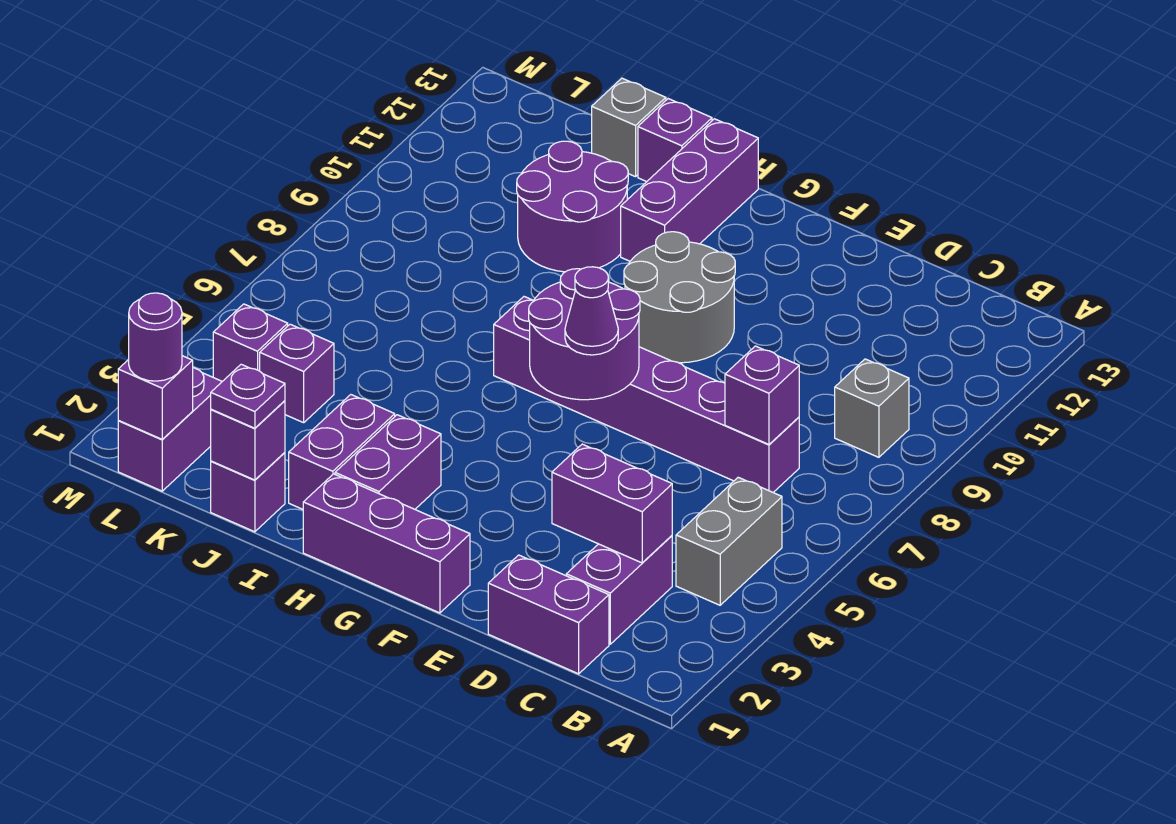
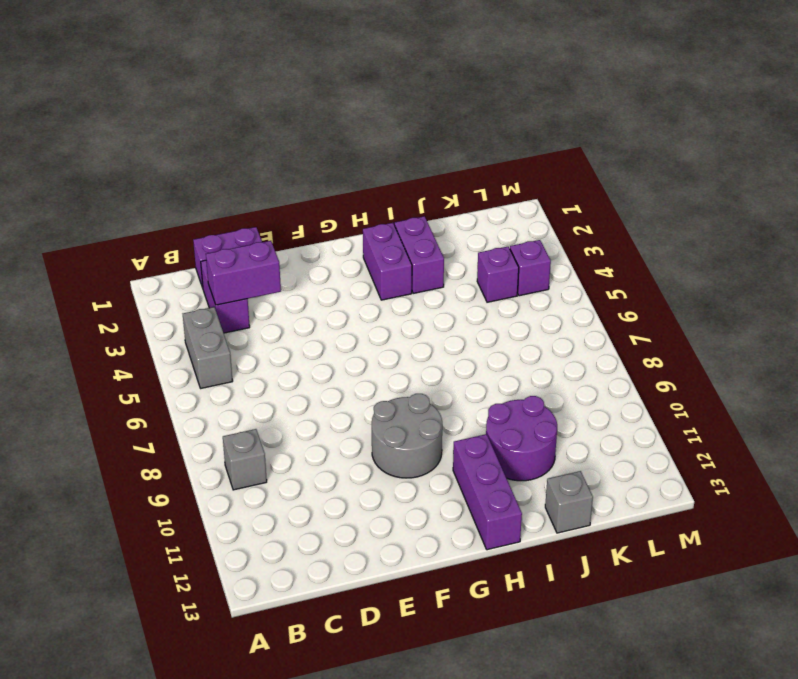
none -> purple brick C7:H7 level 1
none -> purple brick F1:H1 level 1
none -> purple brick I13 level 1

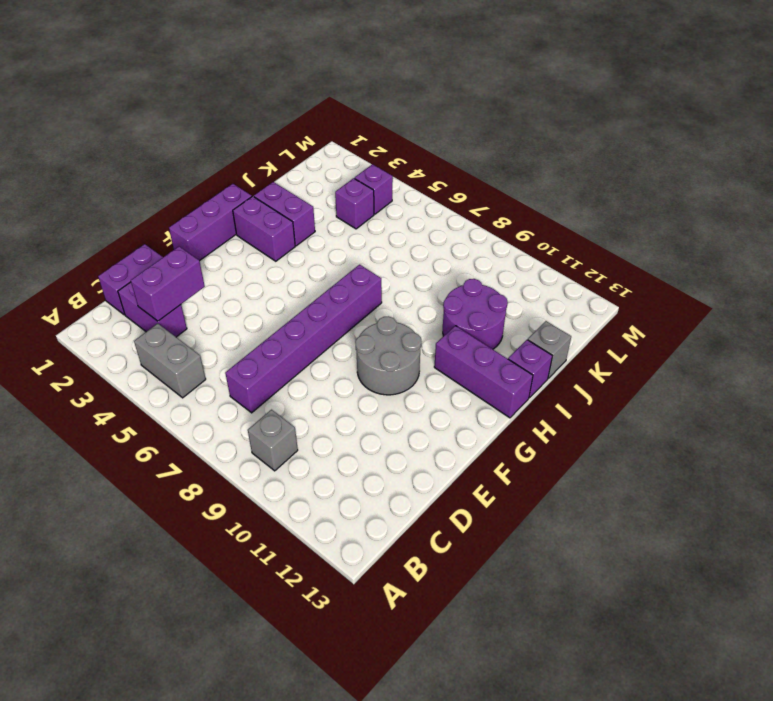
none -> purple brick J1 level 1
none -> purple brick L1:L2 level 1
none -> purple brick C7 level 2

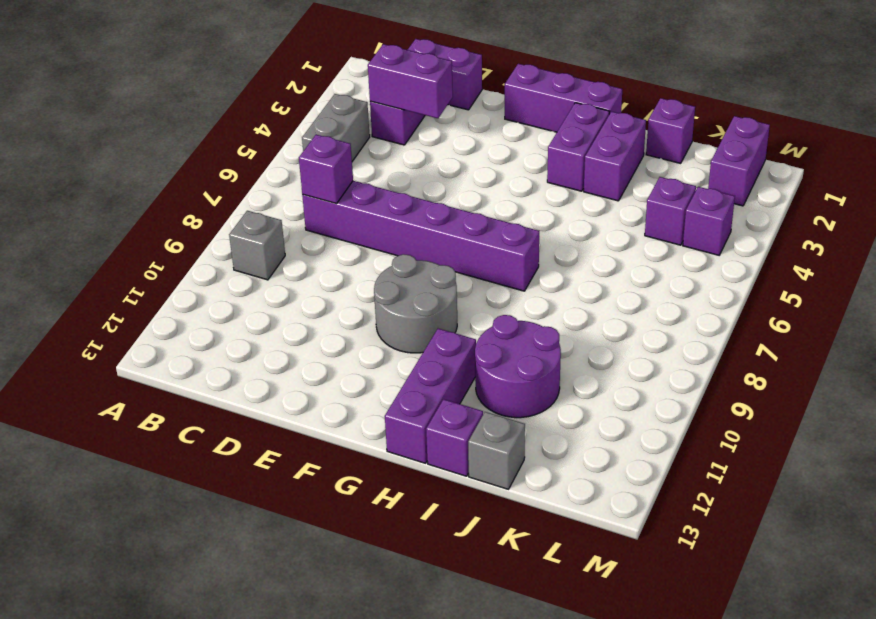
none -> purple round brick F6:G7 level 2
none -> purple brick J1 level 2
none -> purple brick L1 level 2

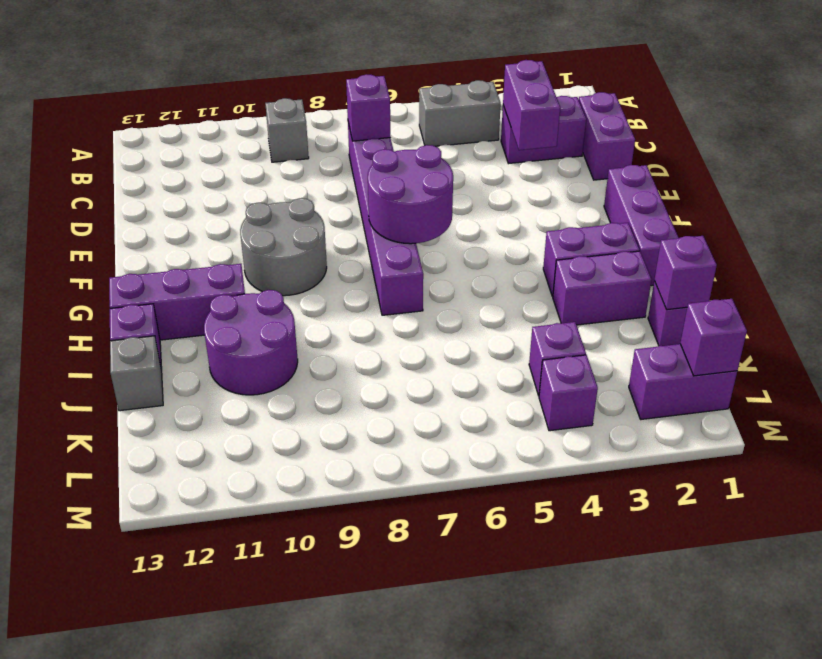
none -> purple cone F6 level 3
none -> purple plate J1 level 3
none -> purple round brick L1 level 3

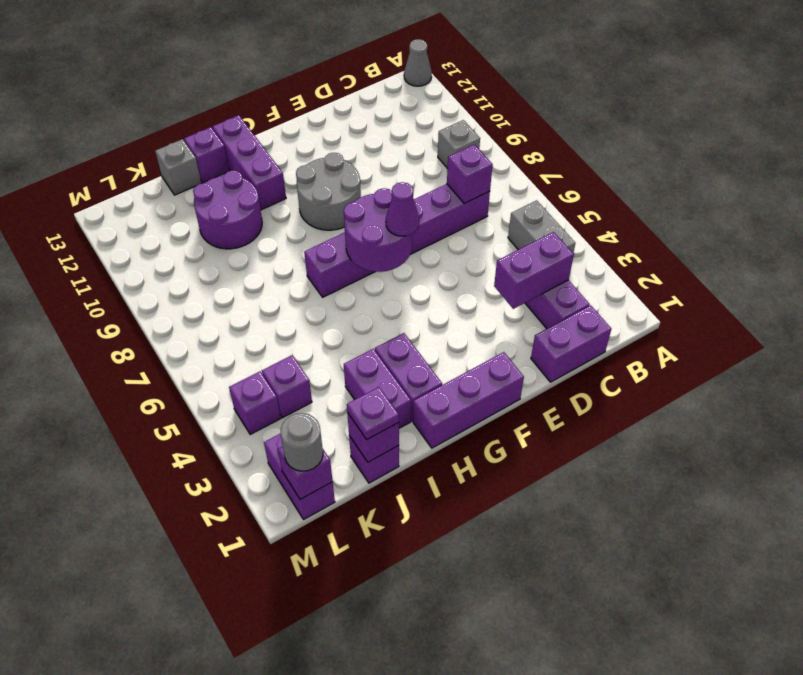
grey cone A13 level 1 -> none
grey round brick L1 level 3 -> purple round brick L1 level 3

